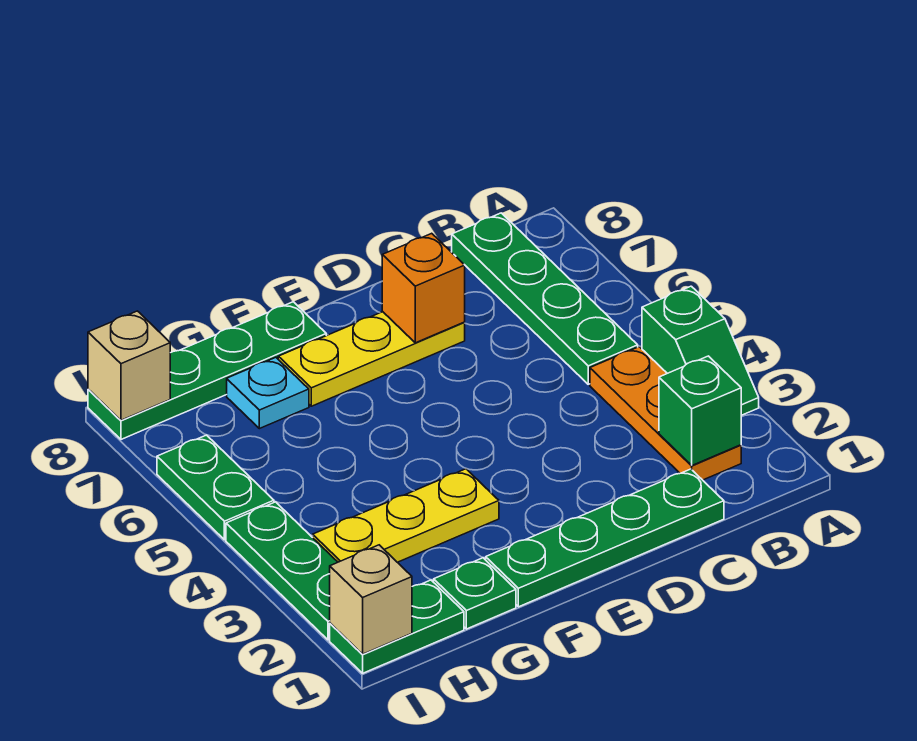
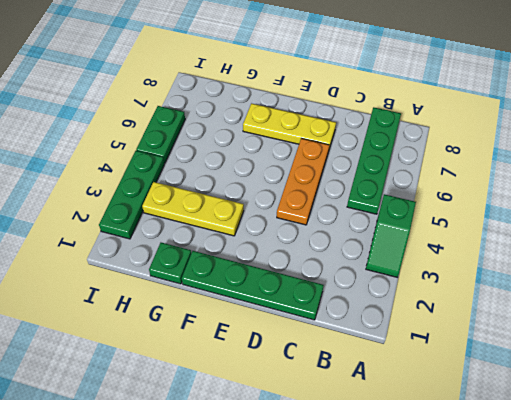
orange plate D4:D6 level 1 -> orange plate B2:B4 level 1
none -> green plate F8:I8 level 1
none -> cyan plate G7 level 1
none -> green plate H1:I1 level 1

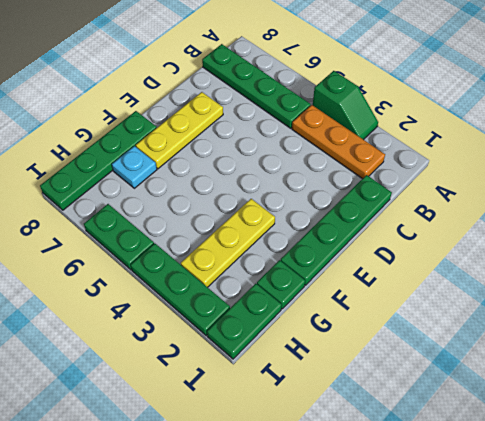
none -> green brick B2 level 2
none -> orange brick D7 level 2
none -> tan brick I1 level 2

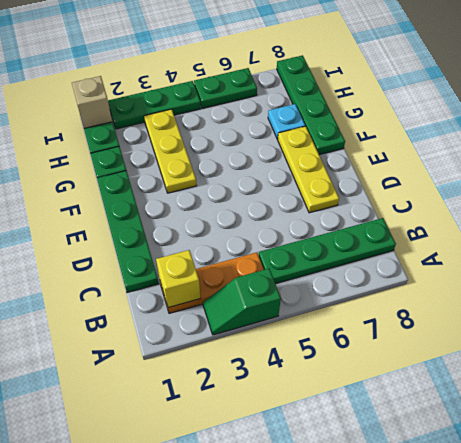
yellow brick B2 level 2 -> green brick B2 level 2
none -> orange brick D7 level 2
none -> tan brick I8 level 2

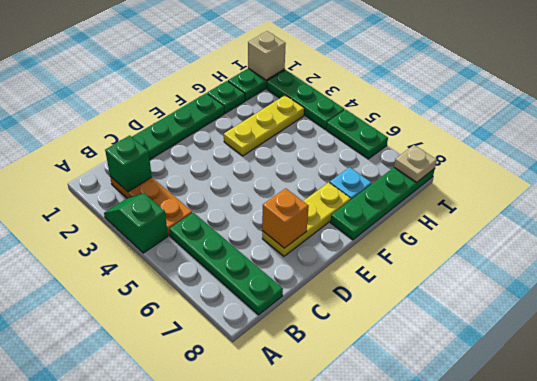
tan plate I8 level 2 -> tan brick I8 level 2

